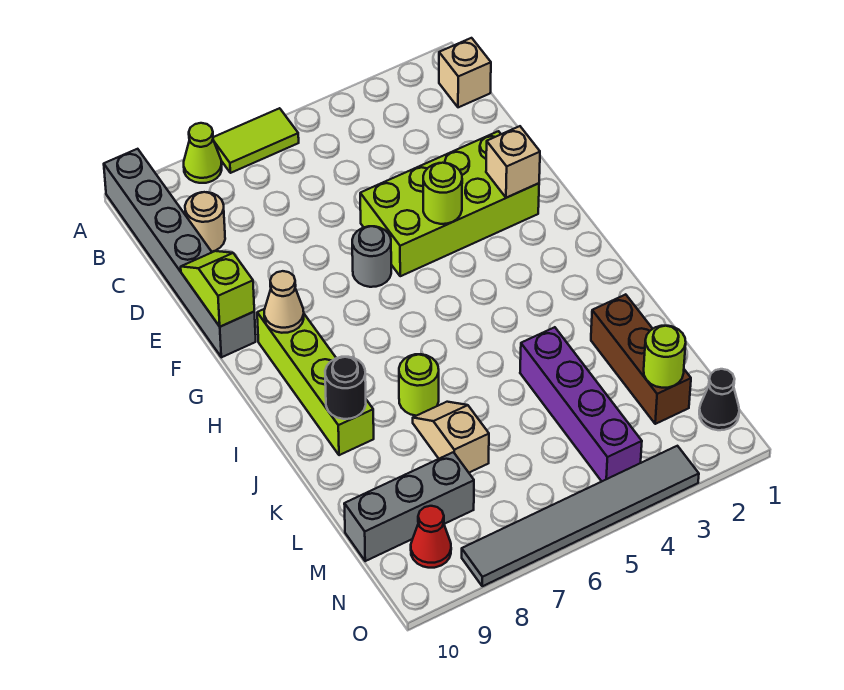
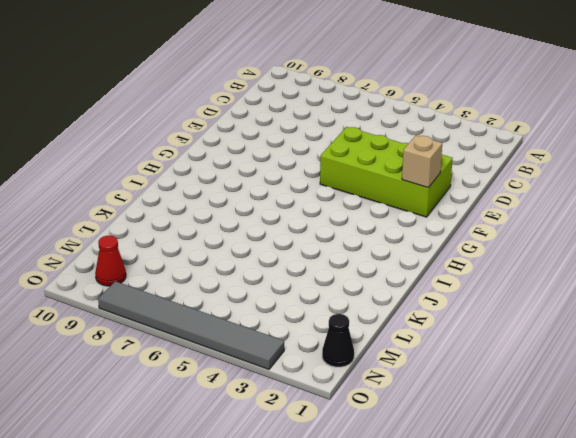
none -> lime tile A6:A7 level 1
none -> lime cone A8 level 1
none -> grey brick A10:F10 level 1

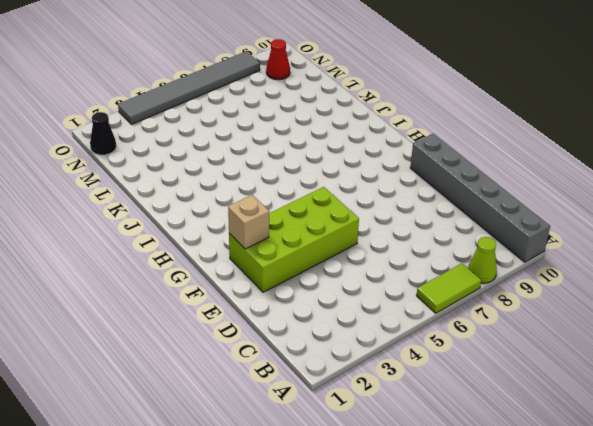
none -> tan brick B1 level 1
none -> tan round brick C9 level 1
none -> grey round brick F6 level 1

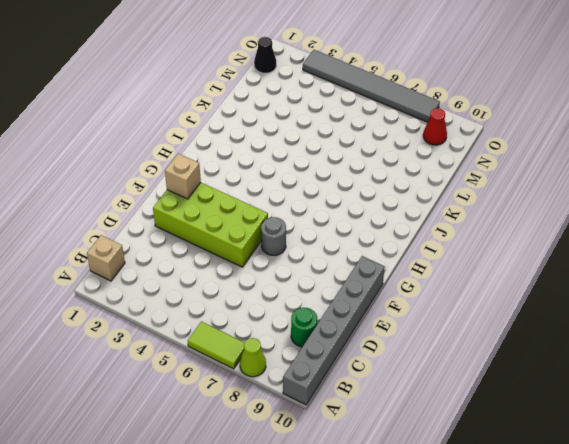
green round brick C9 level 1 -> tan round brick C9 level 1
none -> lime brick G9:J9 level 1
none -> lime round brick J7 level 1
none -> brown brick K2:M2 level 1

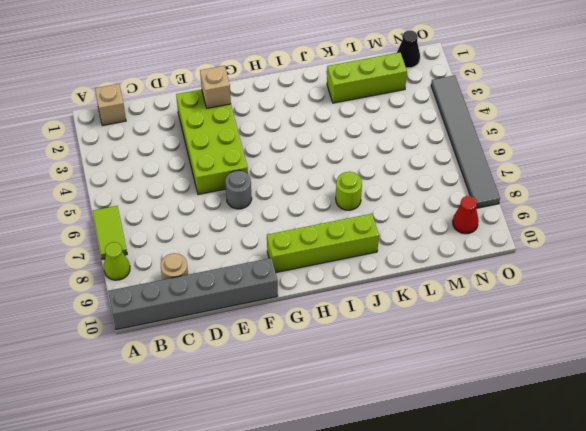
lime brick K2:M2 level 1 -> brown brick K2:M2 level 1
none -> purple brick K4:N4 level 1
none -> tan slope K7:L7 level 1 top L
none -> grey brick M8:M10 level 1

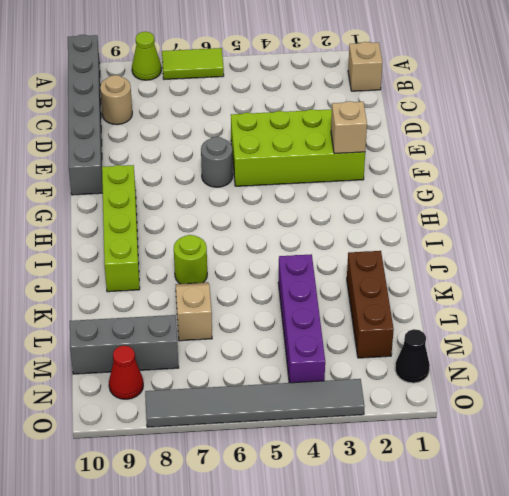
none -> lime slope E10:F10 level 2 top F
none -> lime round brick F4 level 2
none -> tan cone G9 level 2

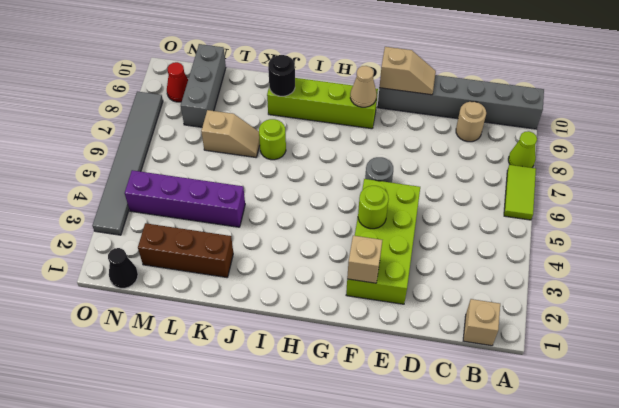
tan slope E10:F10 level 2 top F -> lime slope E10:F10 level 2 top F
none -> lime round brick M2 level 2

